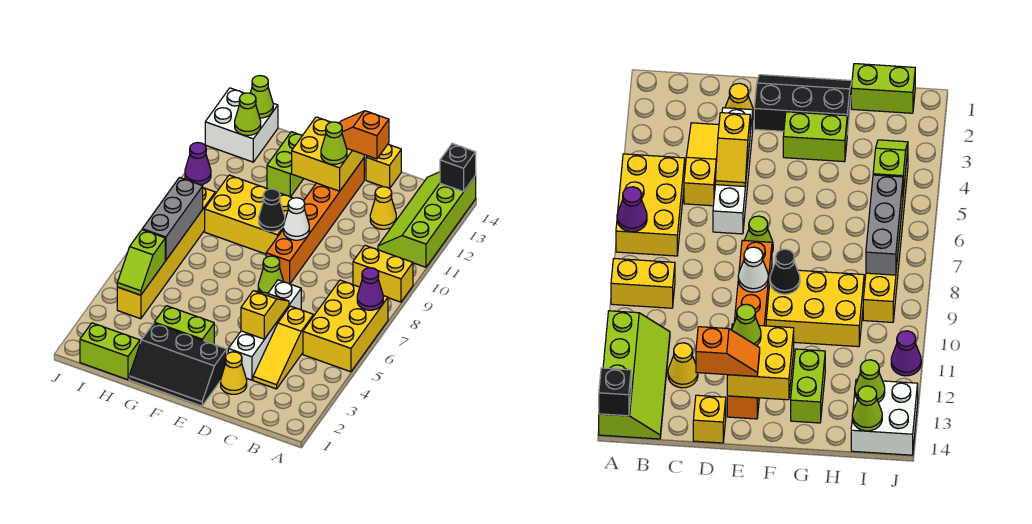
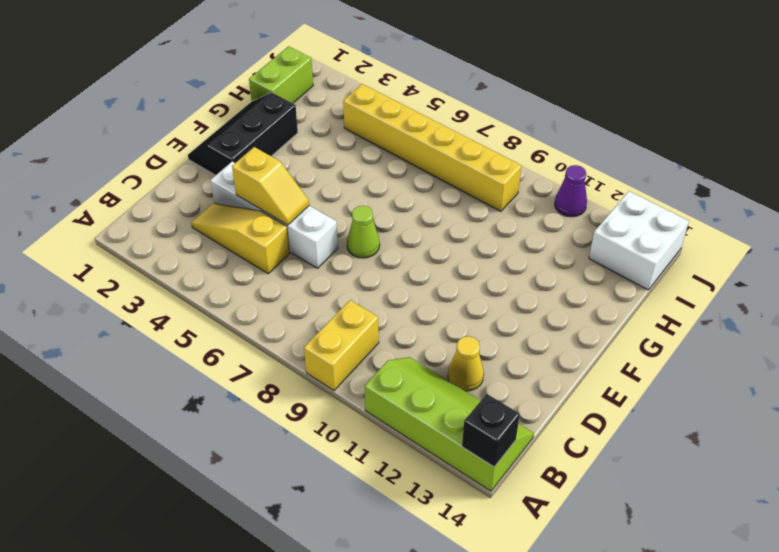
none -> yellow brick A5:B7 level 1
none -> yellow cone D2 level 1
none -> yellow brick D14 level 1
none -> orange brick E8:E13 level 1

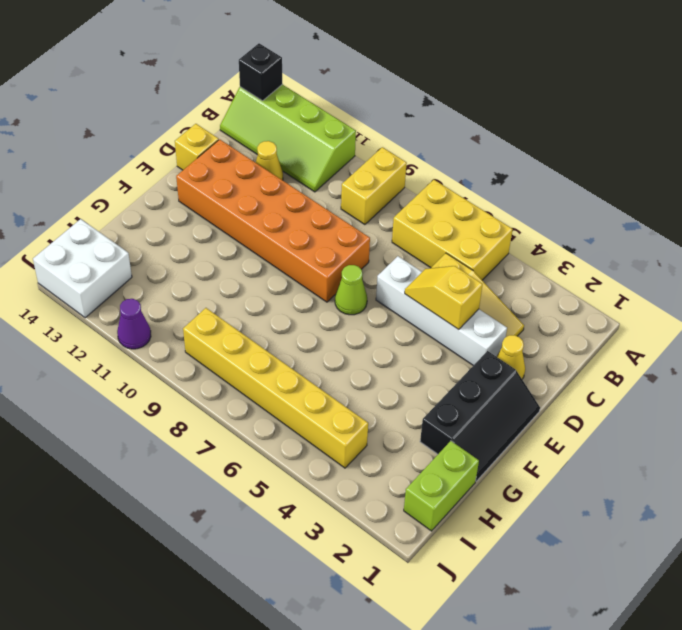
orange brick D8:E13 level 1 -> orange brick E8:E13 level 1
none -> lime brick F3:G3 level 1
none -> yellow brick F9:H10 level 1
none -> lime brick G12:G13 level 1
none -> purple cone A7 level 2

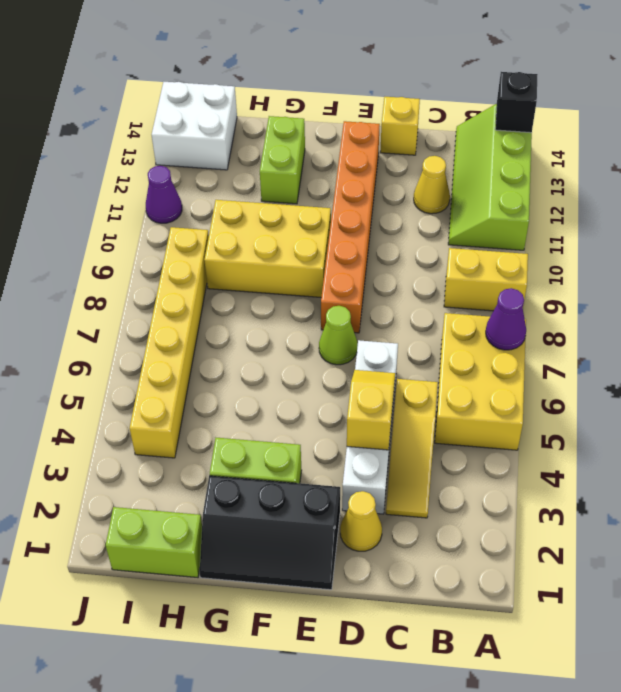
none -> white cone E9 level 2
none -> yellow brick E12:F13 level 2
none -> black cone F9 level 2
none -> lime slope I4:I5 level 2 top 5

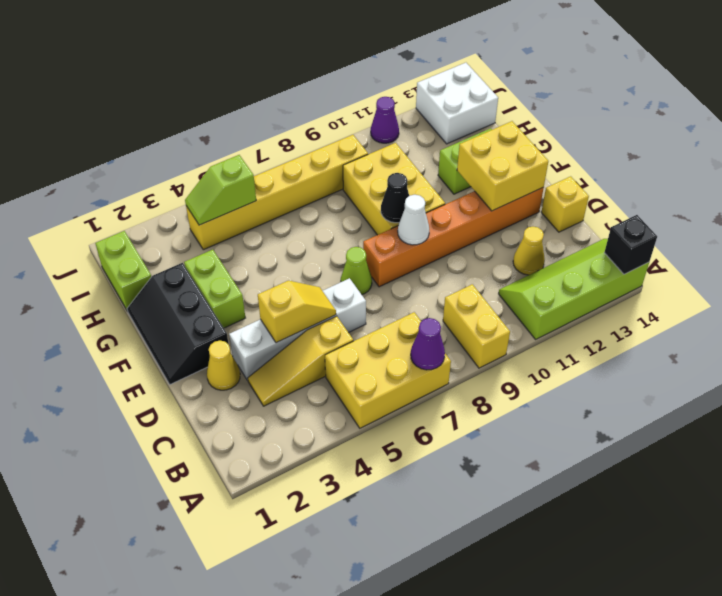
none -> grey brick I6:I8 level 2
none -> lime cone I13 level 2
none -> lime cone I14 level 2
none -> orange slope D13:E13 level 3 top D

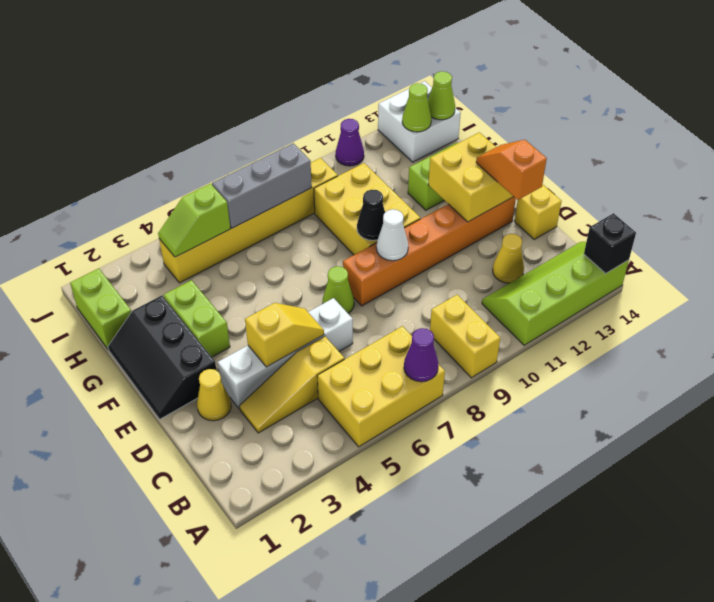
none -> lime cone E12 level 3

